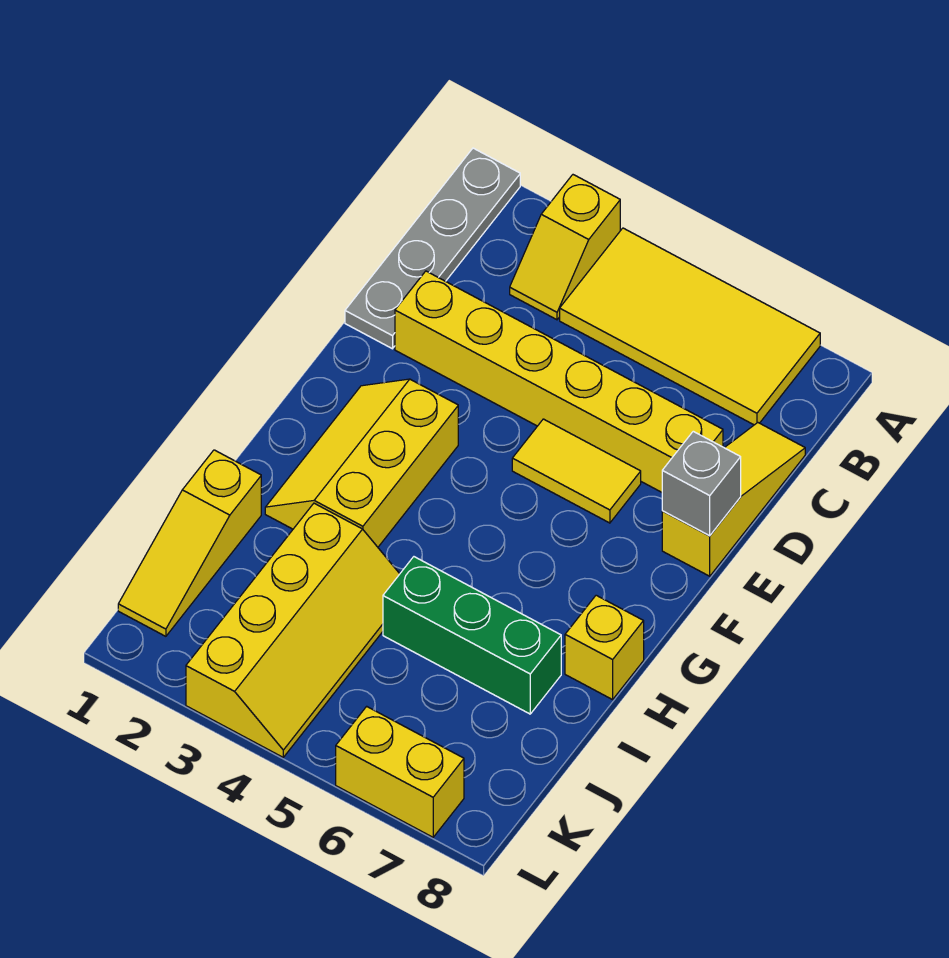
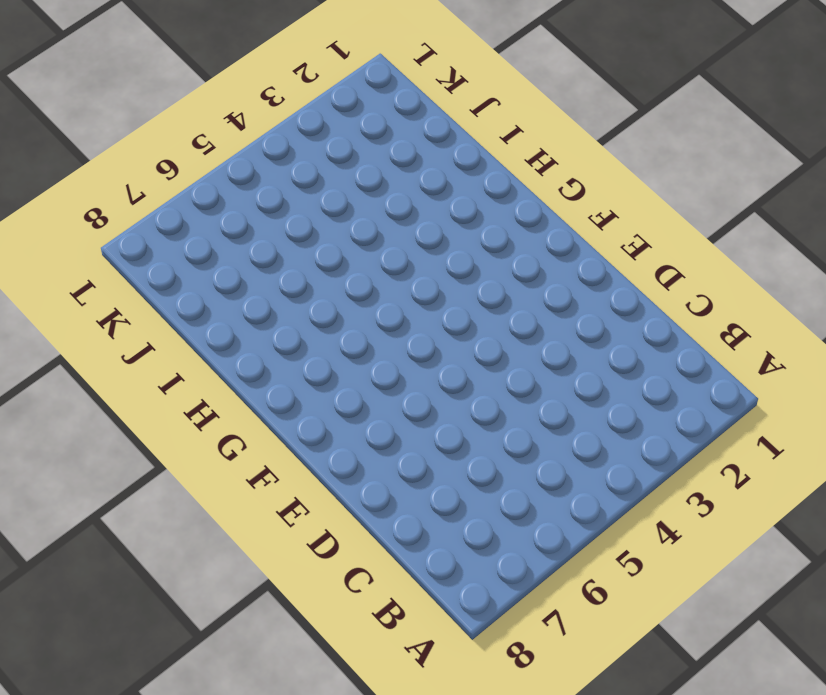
none -> grey plate A1:D1 level 1
none -> yellow slope A3:B3 level 1 top A
none -> yellow tile A4:B7 level 1

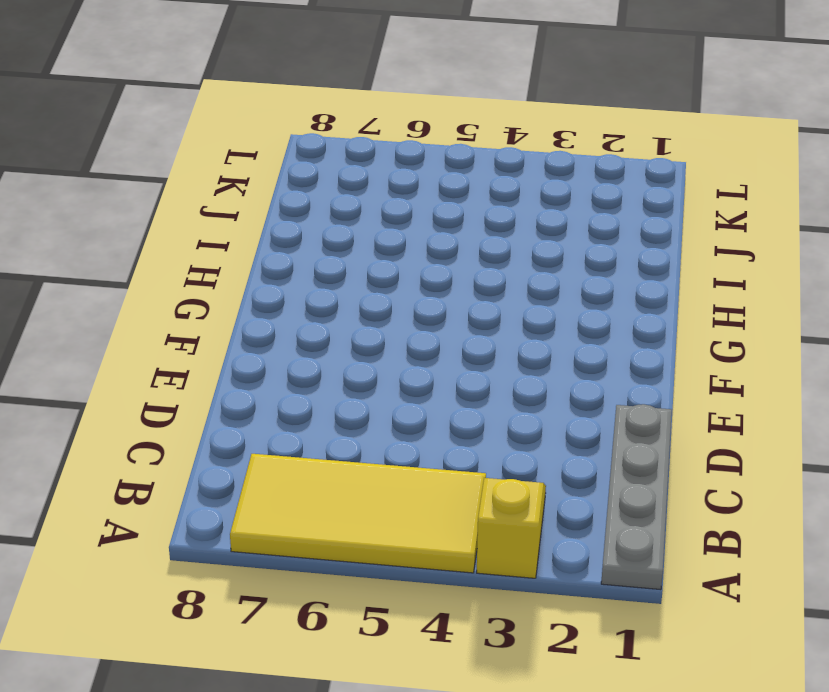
none -> yellow slope C8:E8 level 1 top E
none -> yellow brick D2:D7 level 1
none -> yellow tile E5:E6 level 1

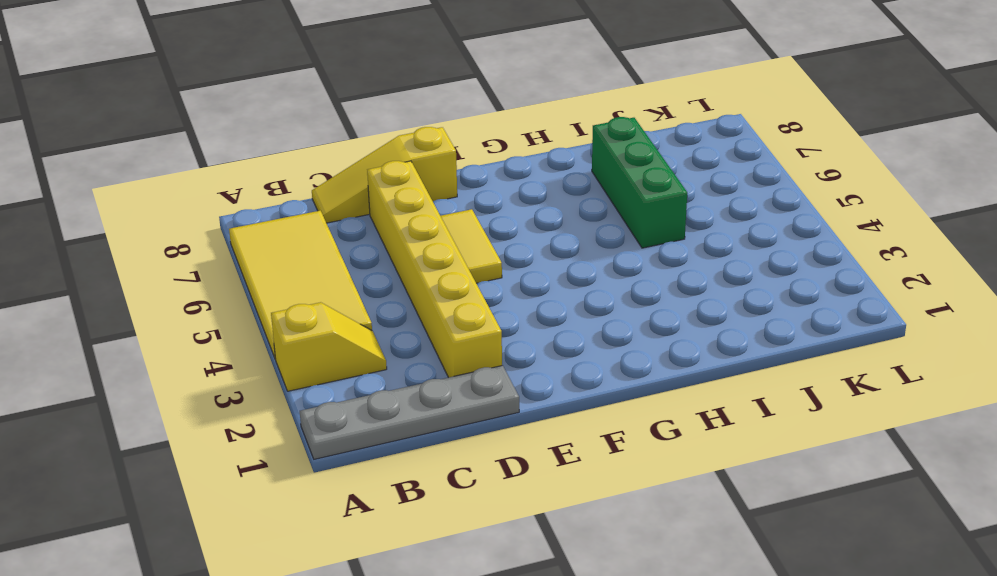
none -> yellow slope F2:H3 level 1 top 3
none -> yellow brick H8 level 1
none -> yellow slope I1:K1 level 1 top I

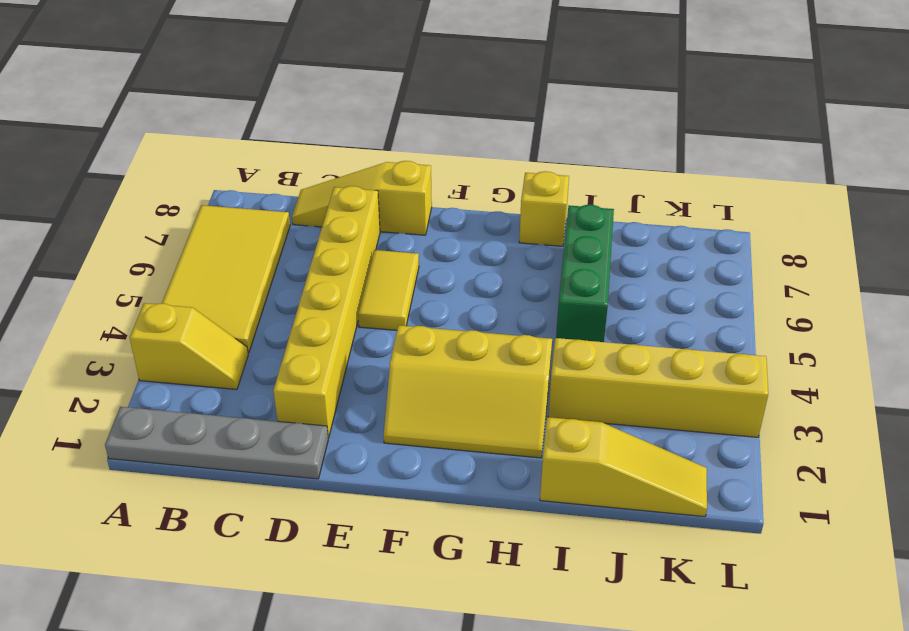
none -> yellow brick L6:L7 level 1
none -> grey brick E8 level 2

